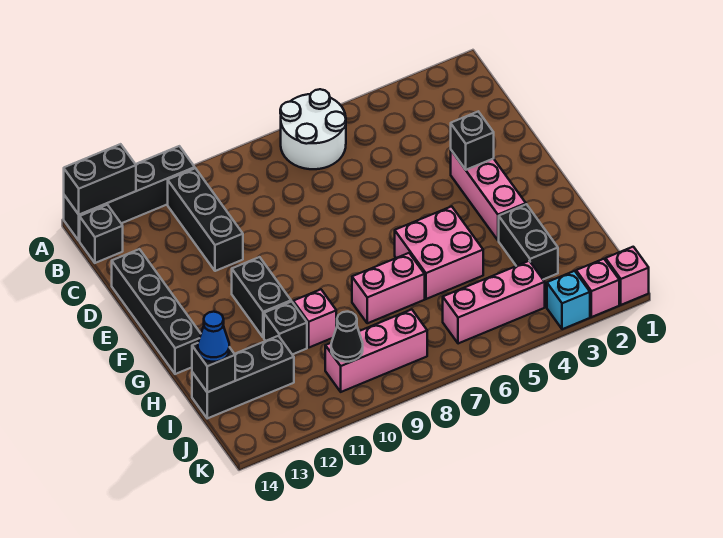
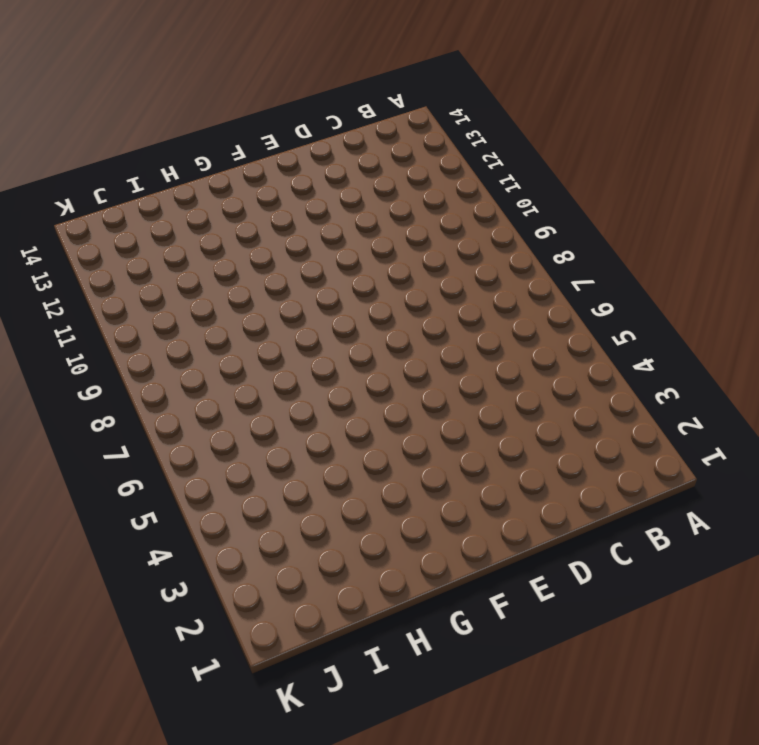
none -> white round brick A6:B7 level 1
none -> black brick A11:A14 level 1
none -> black brick B11:D11 level 1

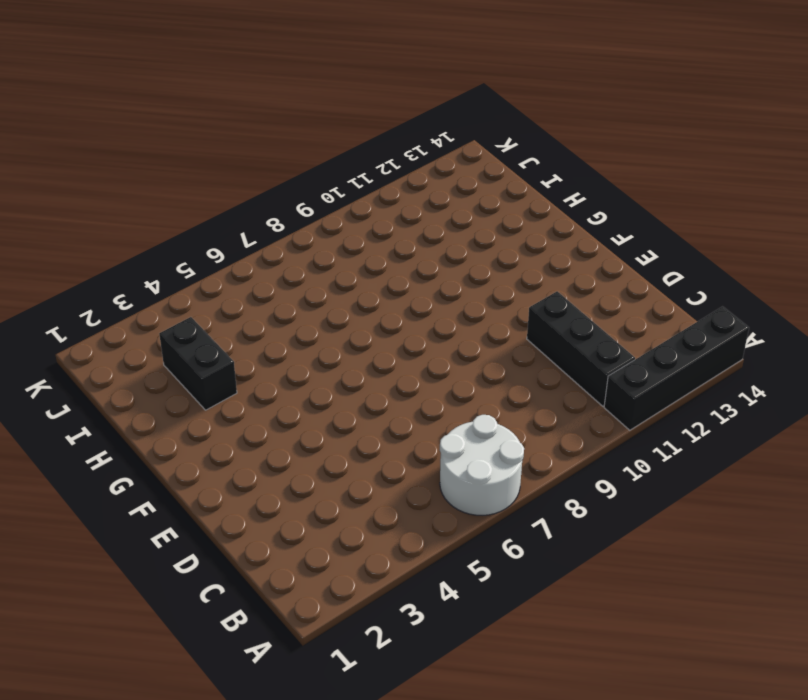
none -> black brick B14 level 1
none -> black brick D14:G14 level 1
none -> pink brick E3:G3 level 1

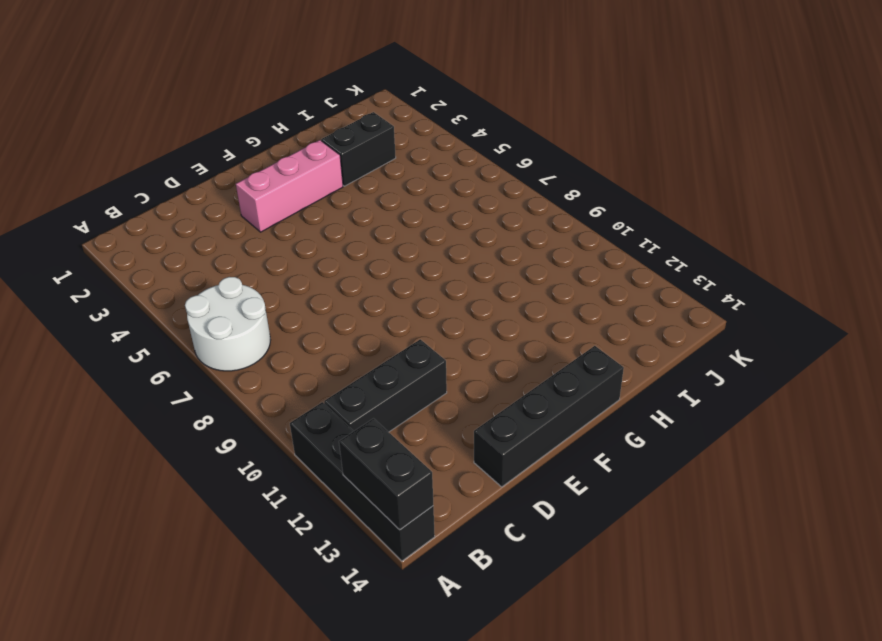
none -> black brick B14 level 1
none -> black brick F11:G11 level 1
none -> pink brick G5:H6 level 1

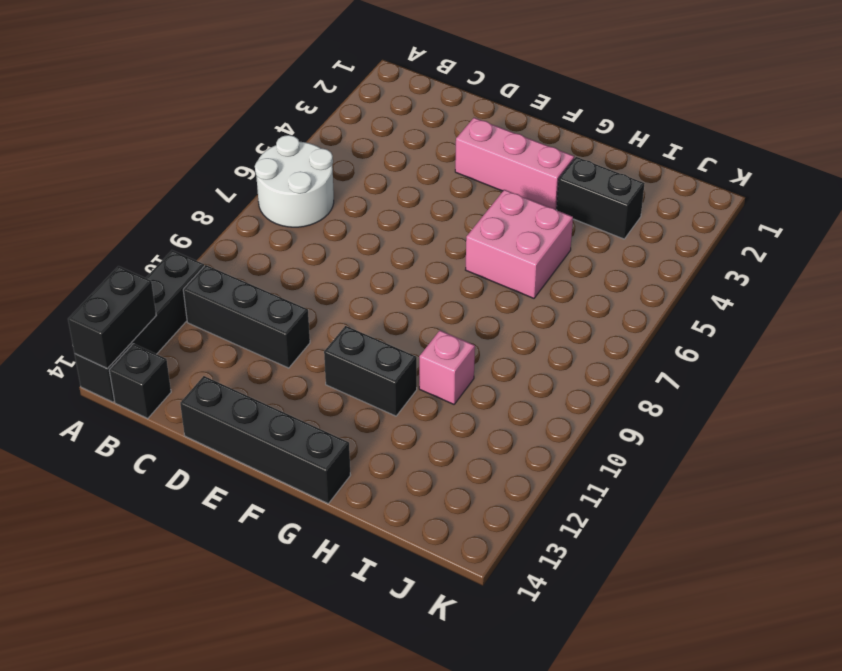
none -> pink brick H7:H8 level 1
none -> black brick H11 level 1
none -> black brick I12:I14 level 1

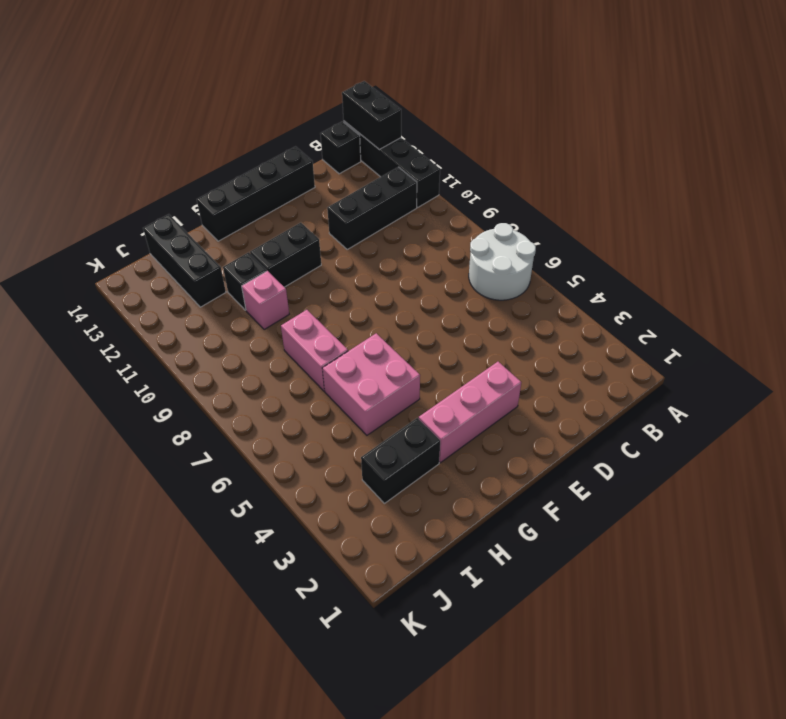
none -> pink brick J4:J6 level 1
none -> pink brick J8:J10 level 1
none -> pink brick K1 level 1

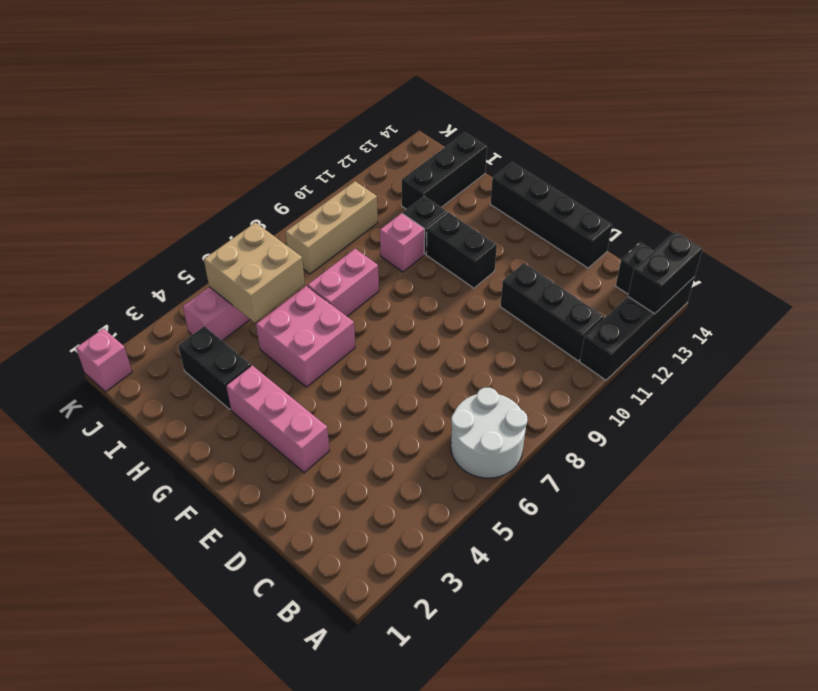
tan brick I5:J6 level 2 -> none
tan brick J8:J10 level 1 -> pink brick J8:J10 level 1
none -> pink brick K2 level 1
none -> cyan brick K3 level 1
none -> black brick E3 level 2

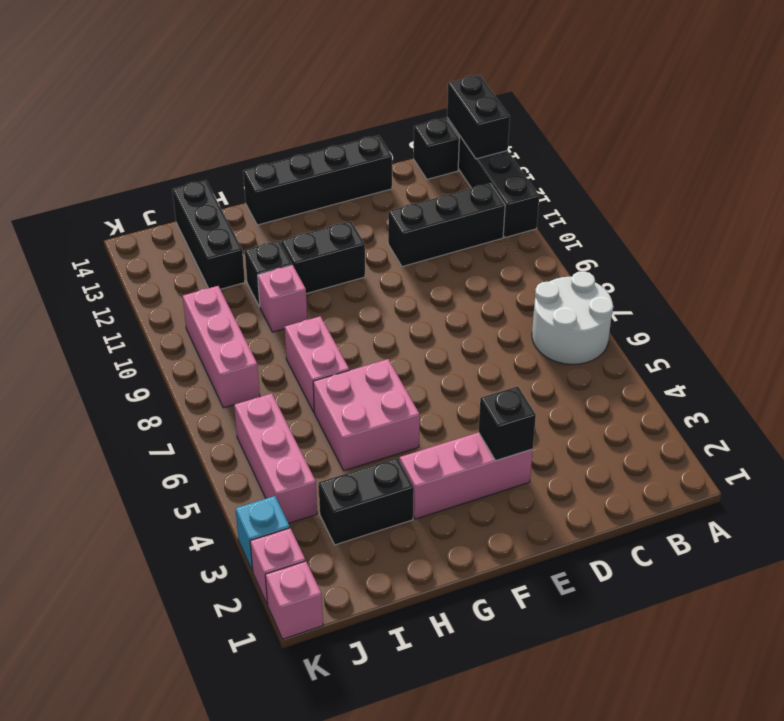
none -> black brick I14 level 2
none -> black cone J10 level 2
none -> blue cone I14 level 3

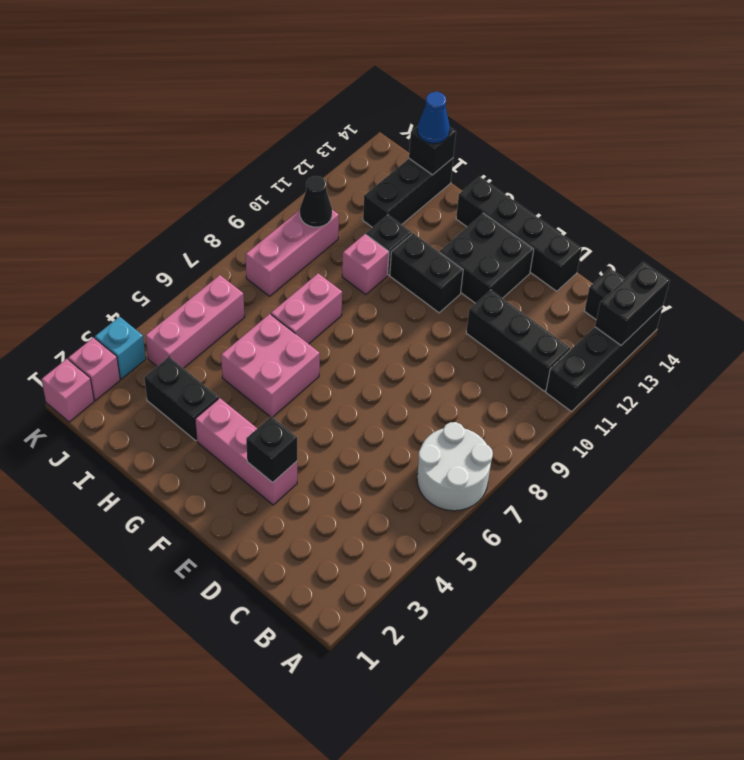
black brick E12:F13 level 1 -> none

